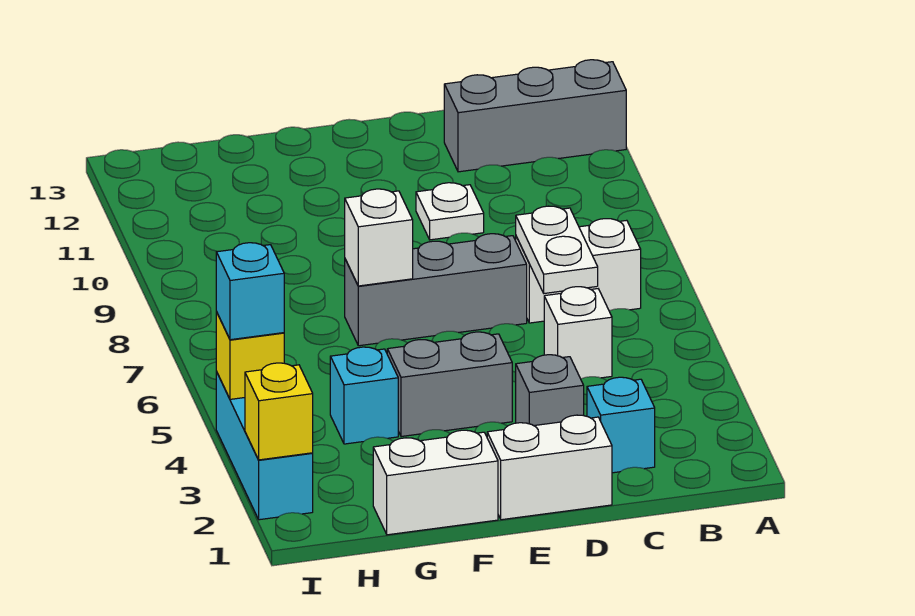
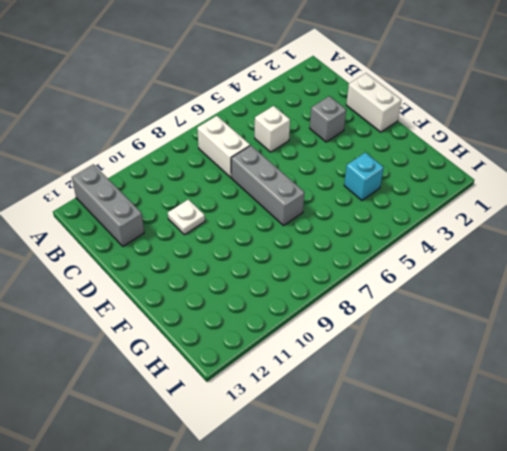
none -> cyan brick C2 level 1
none -> grey brick E4:F4 level 1
none -> white brick F1:G1 level 1

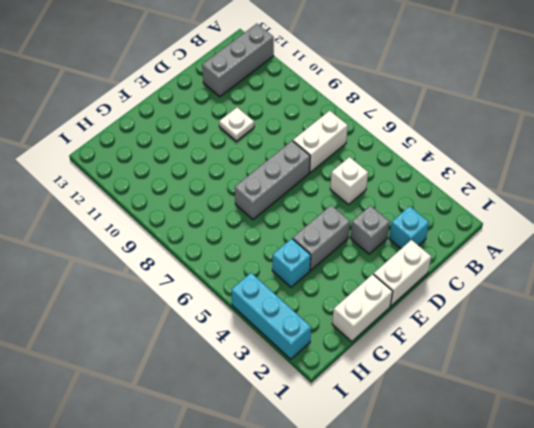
none -> white plate C6:C7 level 2
none -> white brick F7 level 2
none -> yellow brick I2 level 2

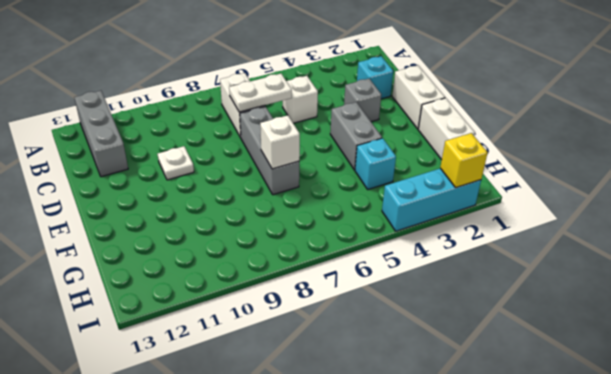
none -> yellow brick I4 level 2
none -> cyan brick I4 level 3

